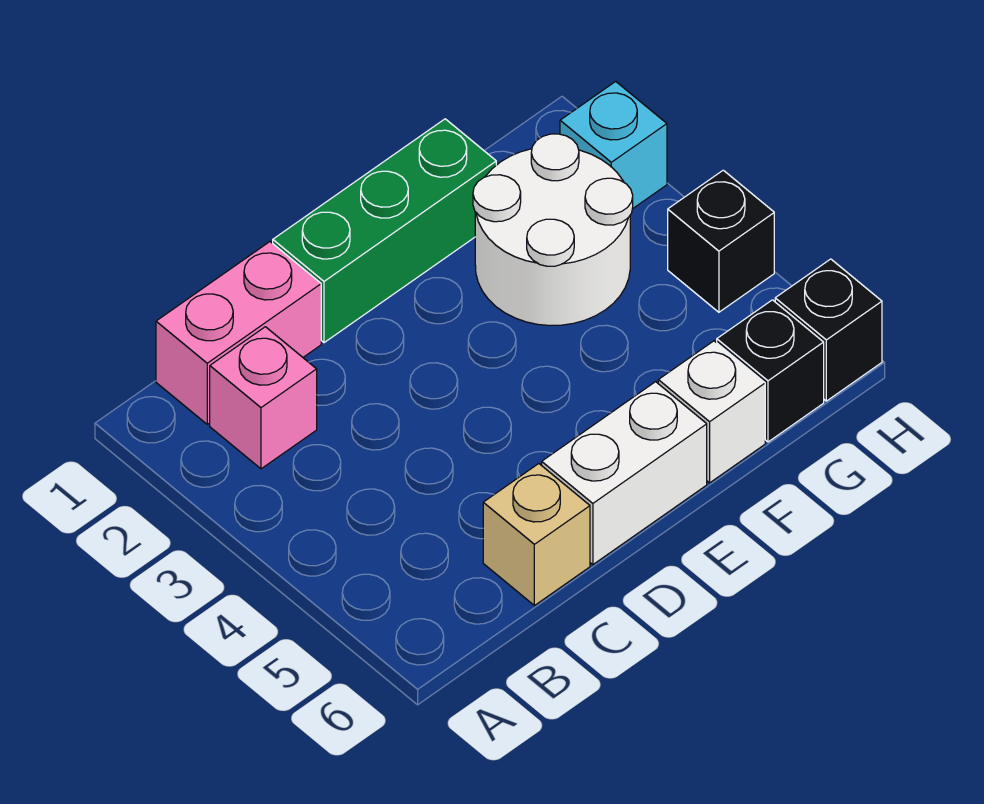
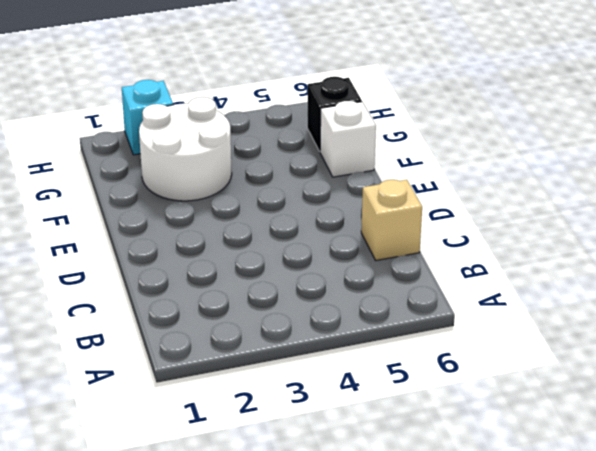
none -> pink brick B1:C1 level 1
none -> pink brick B2 level 1

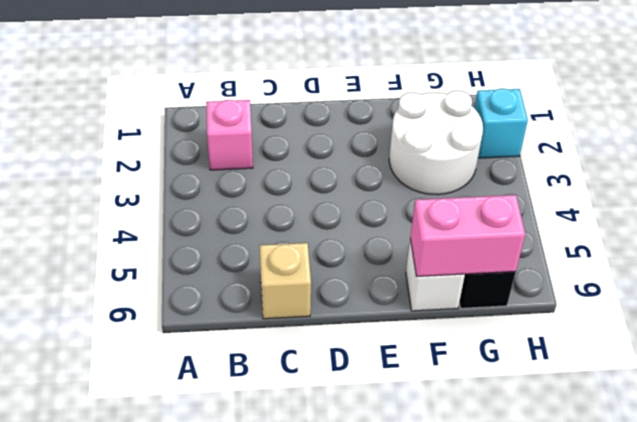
pink brick F6:G6 level 2 -> pink brick B1:C1 level 1
none -> green brick D1:F1 level 1
none -> white brick D6:E6 level 1

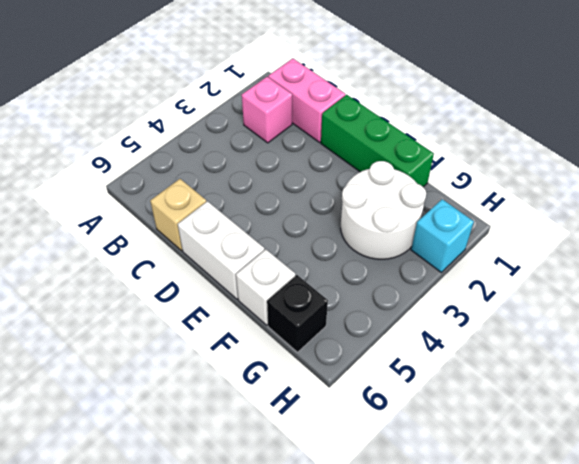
none -> black brick H4 level 1
none -> black brick H6 level 1

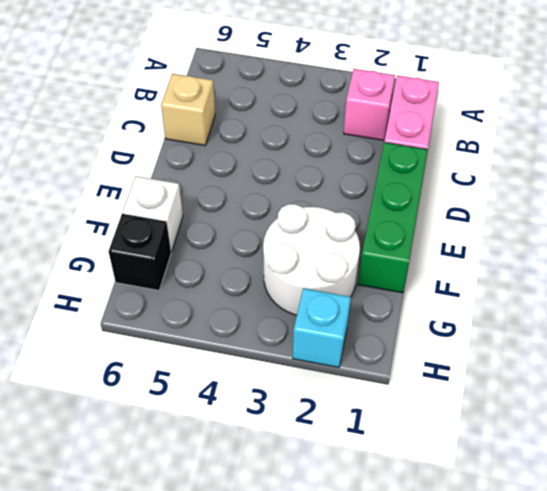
none -> white brick D6:E6 level 1
none -> black brick H4 level 1

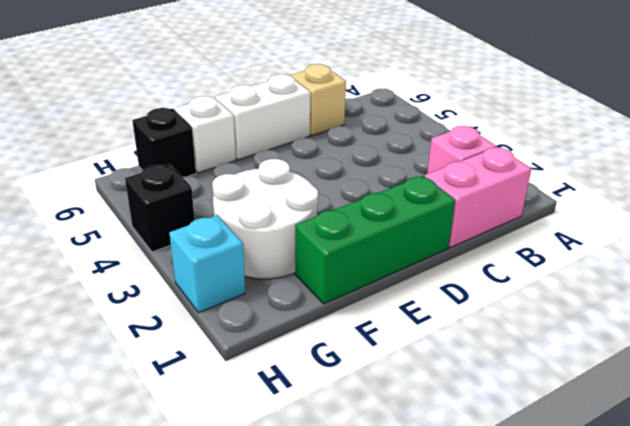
none -> black brick H6 level 1

